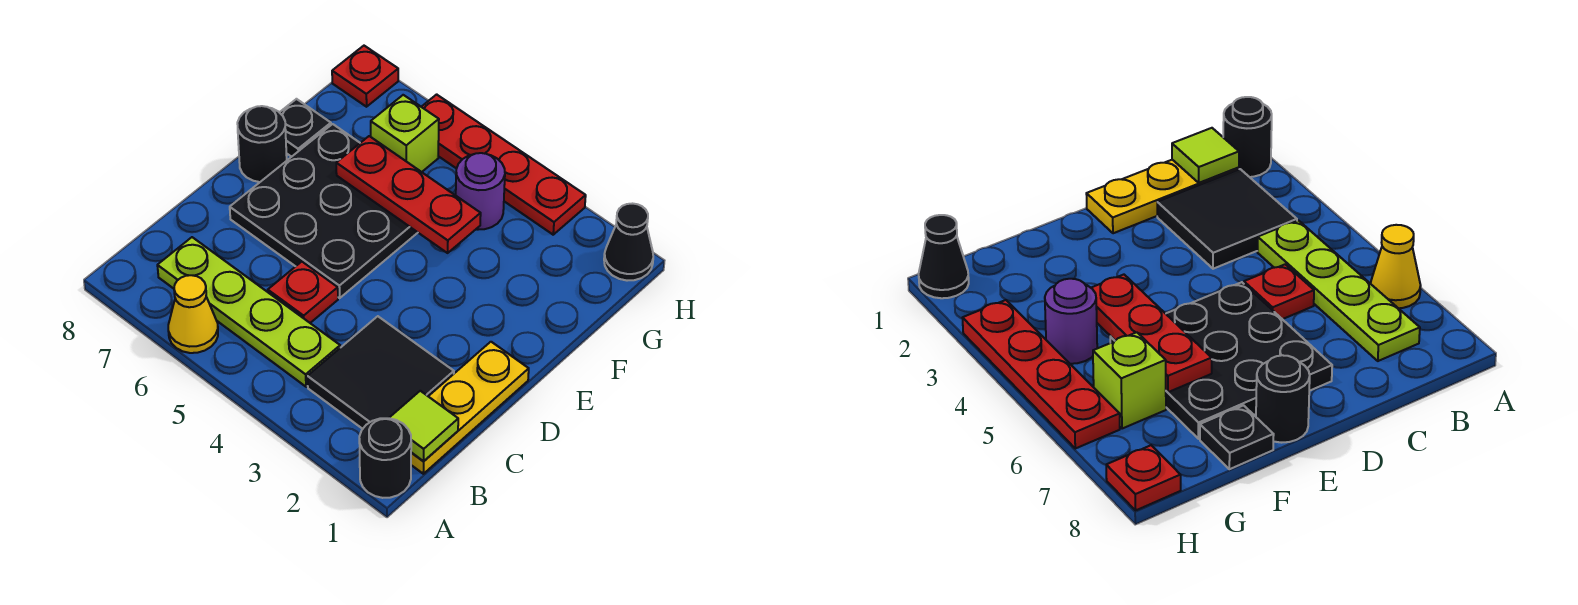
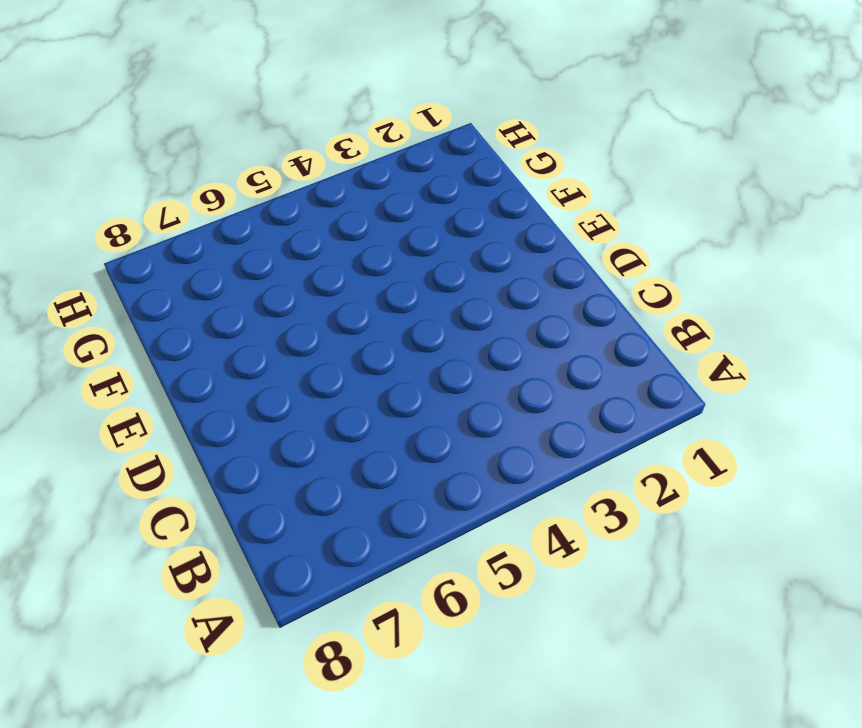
none -> black round brick A1 level 1
none -> yellow cone A6 level 1
none -> yellow plate B1:D1 level 1

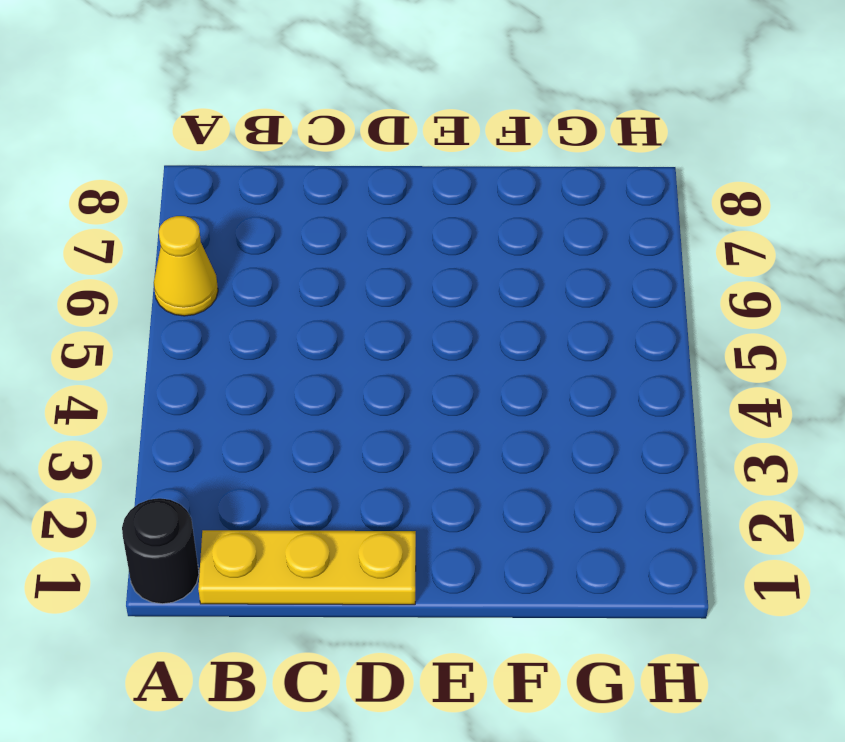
none -> black tile B2:C3 level 1
none -> lime plate B4:B7 level 1
none -> red plate C5 level 1

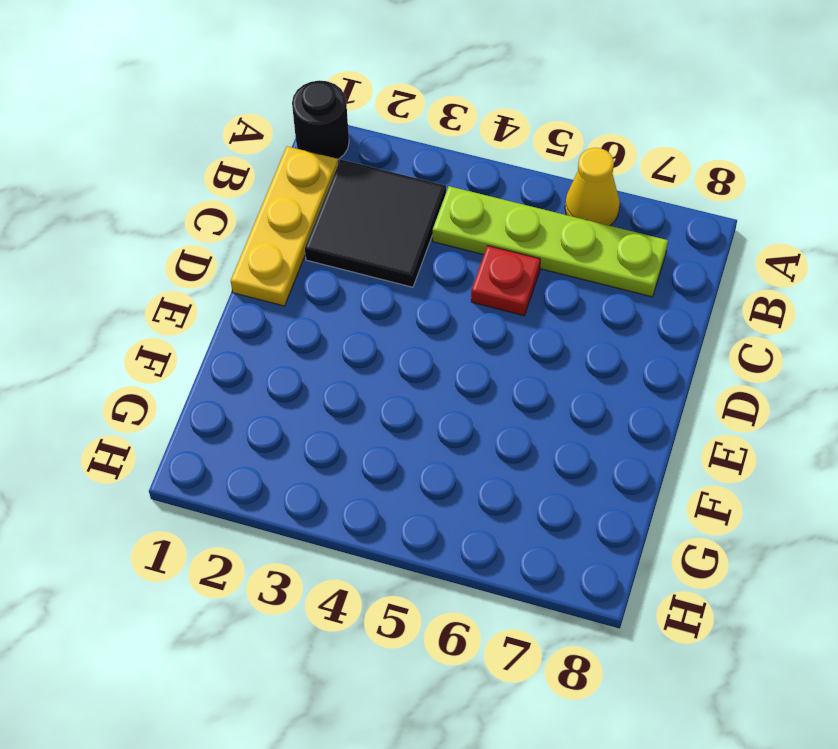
none -> black plate D5:F7 level 1
none -> black round brick E8 level 1
none -> black plate F8 level 1

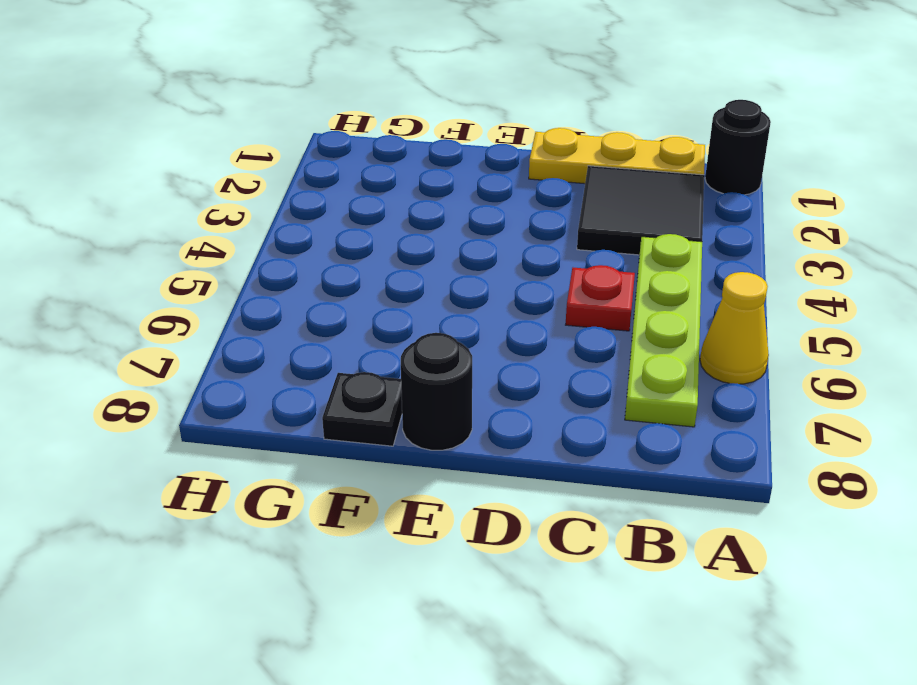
none -> black plate D5:F7 level 1
none -> purple round brick G4 level 1
none -> lime brick G6 level 1

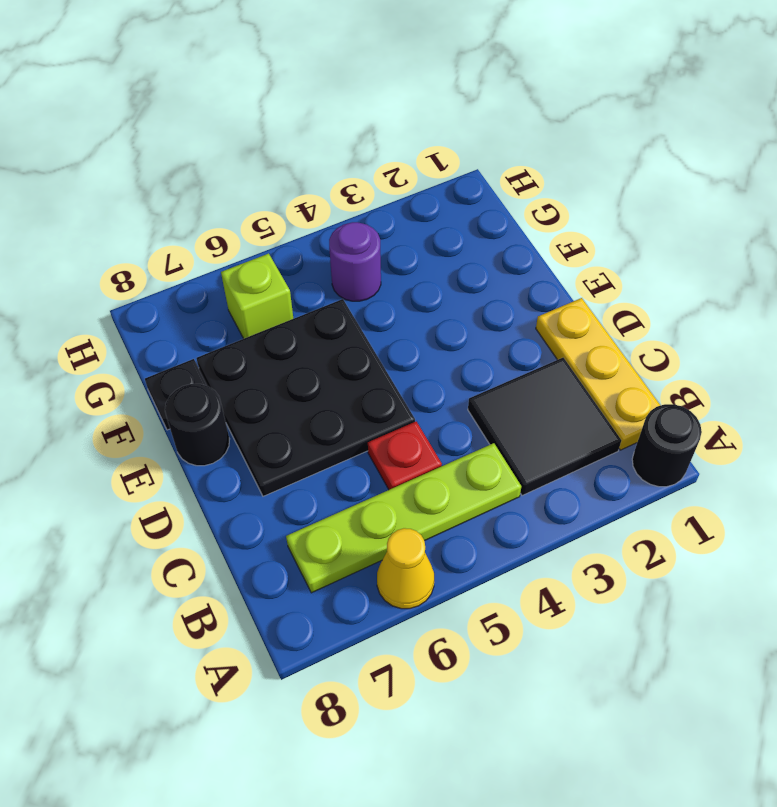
none -> black cone H1 level 1
none -> red plate H3:H6 level 1
none -> red plate H8 level 1

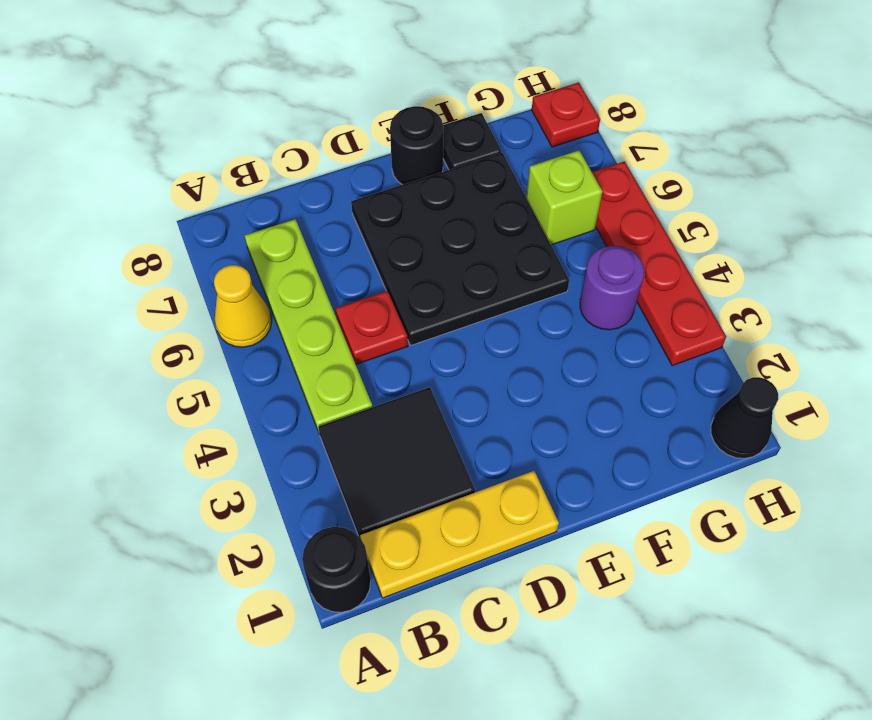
none -> lime tile B1 level 2
none -> red plate F4:F6 level 2

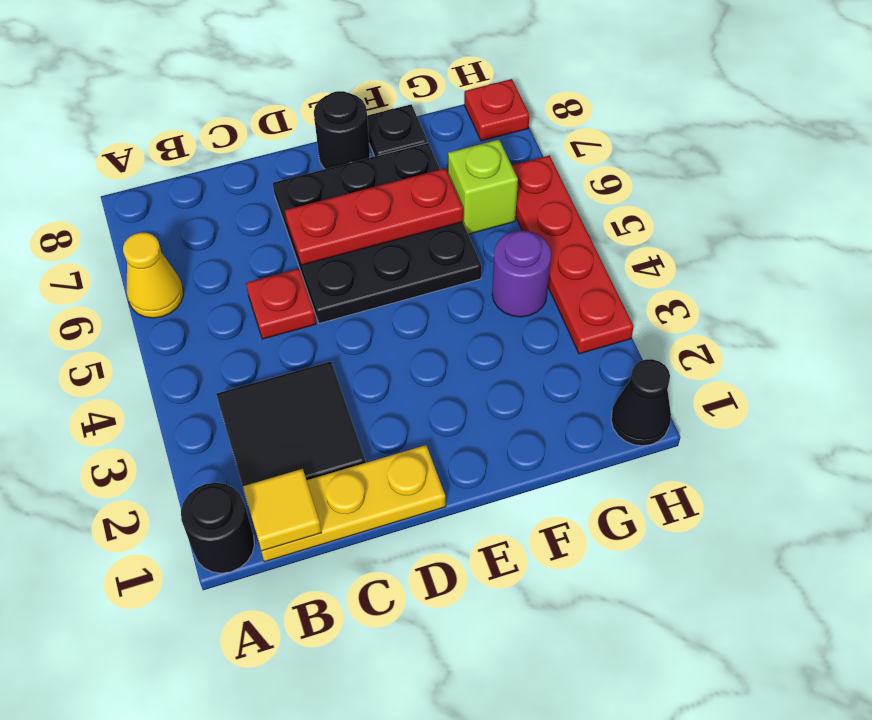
yellow tile B1 level 2 -> lime tile B1 level 2
red plate D6:F6 level 2 -> red plate F4:F6 level 2
none -> lime plate B4:B7 level 1

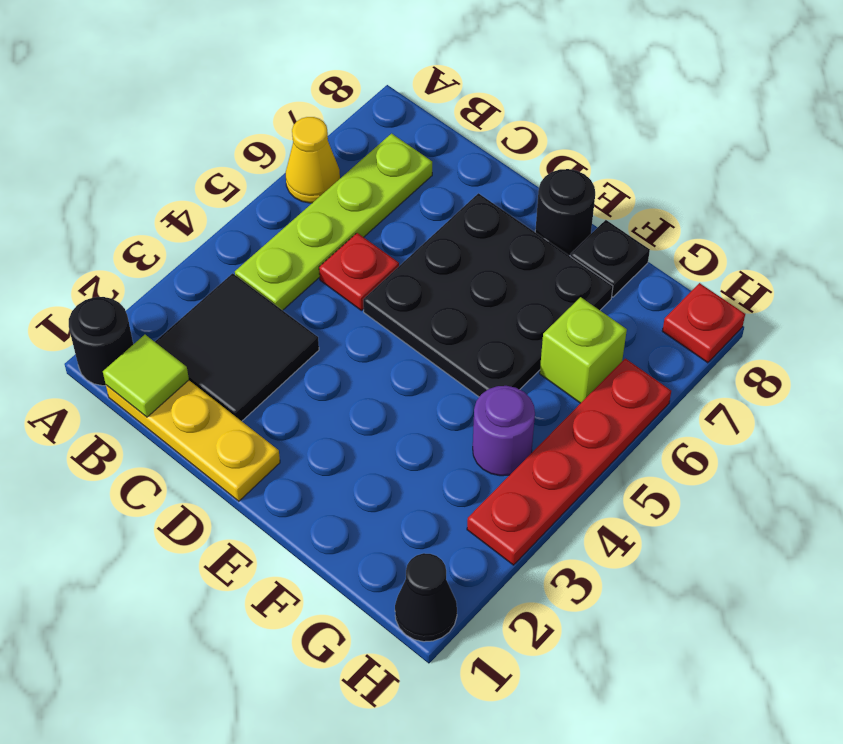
none -> red plate F4:F6 level 2

